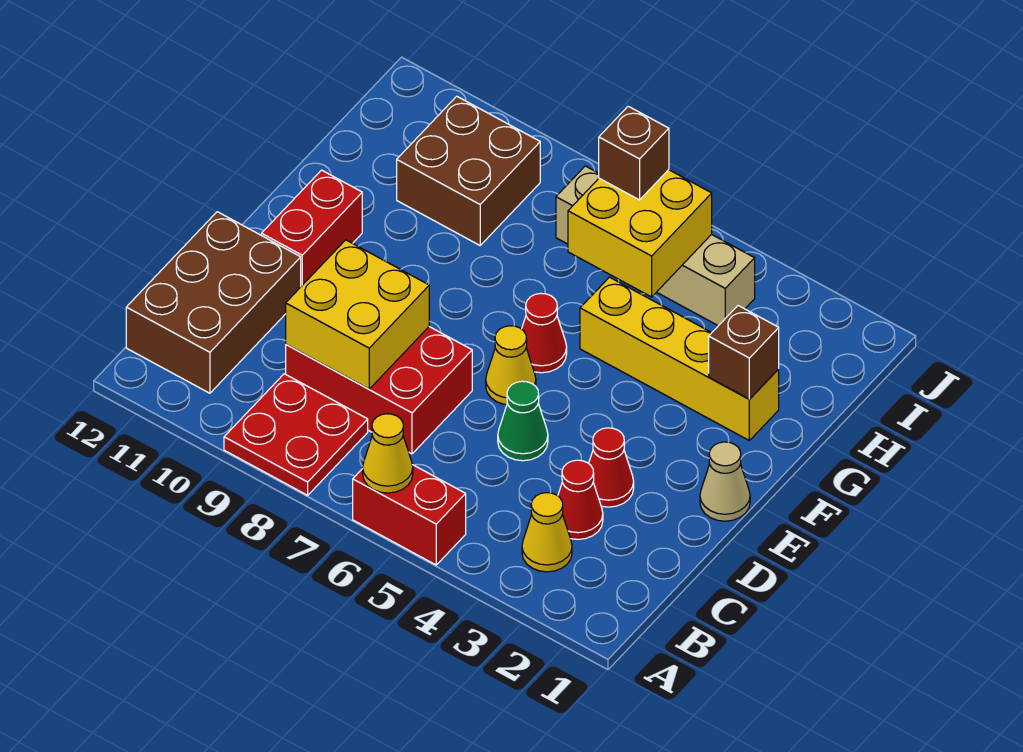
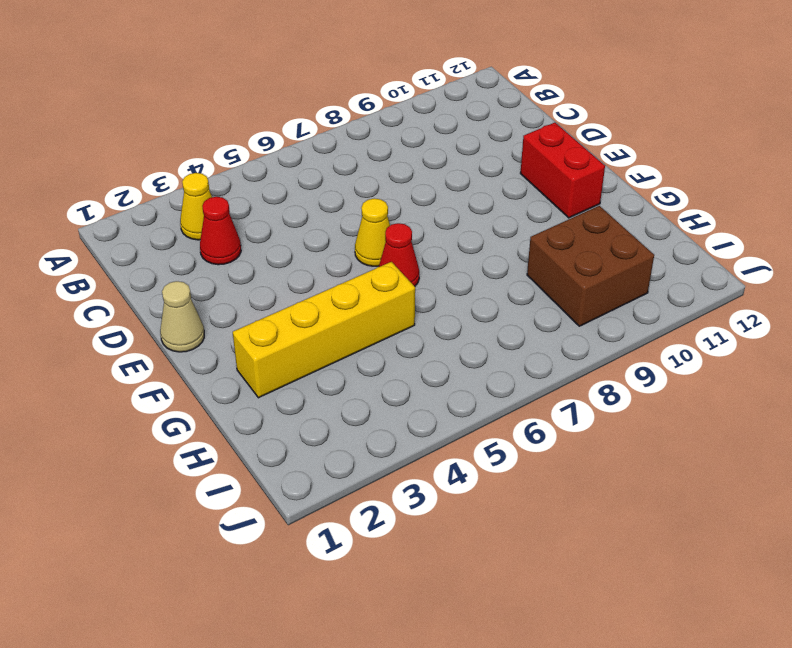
none -> red brick A5:A6 level 1
none -> red plate A8:B9 level 1
none -> brown brick B11:D12 level 1

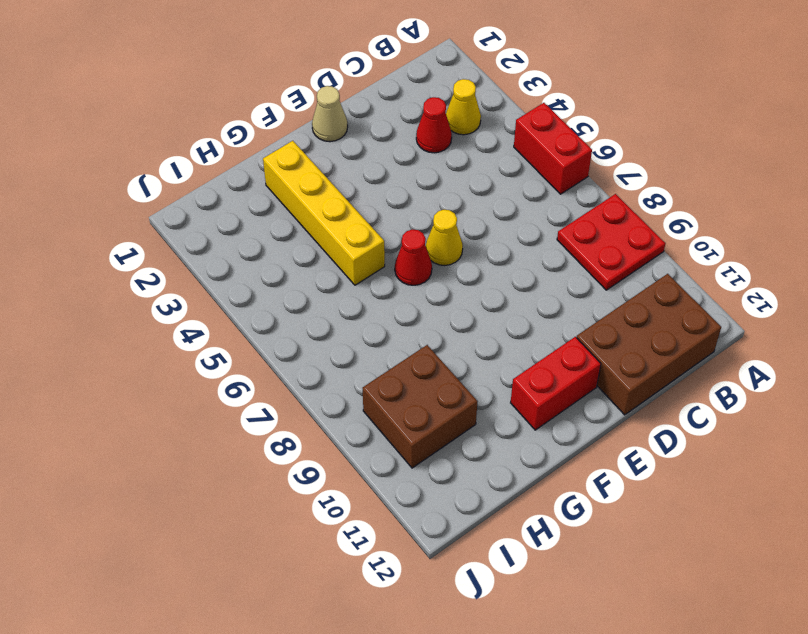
none -> red brick C7:D9 level 1
none -> red cone D3 level 1
none -> green cone D5 level 1

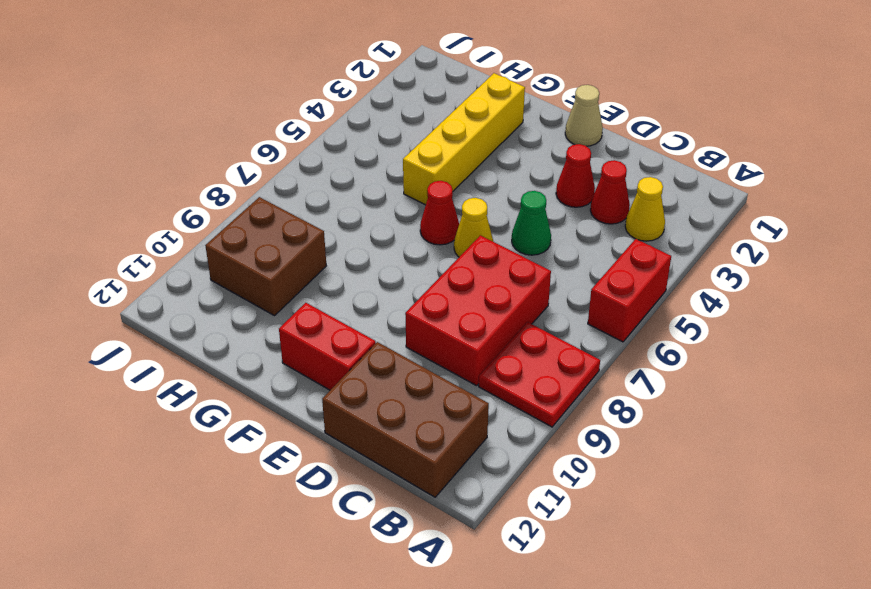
none -> tan brick I4:I7 level 1
none -> yellow cone A6 level 2
none -> yellow brick C8:D9 level 2

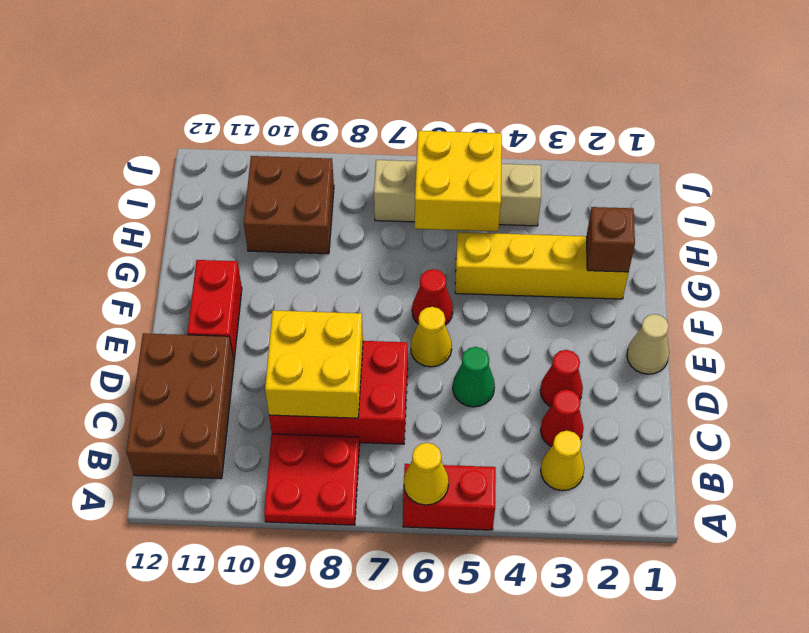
none -> brown brick I6 level 3

